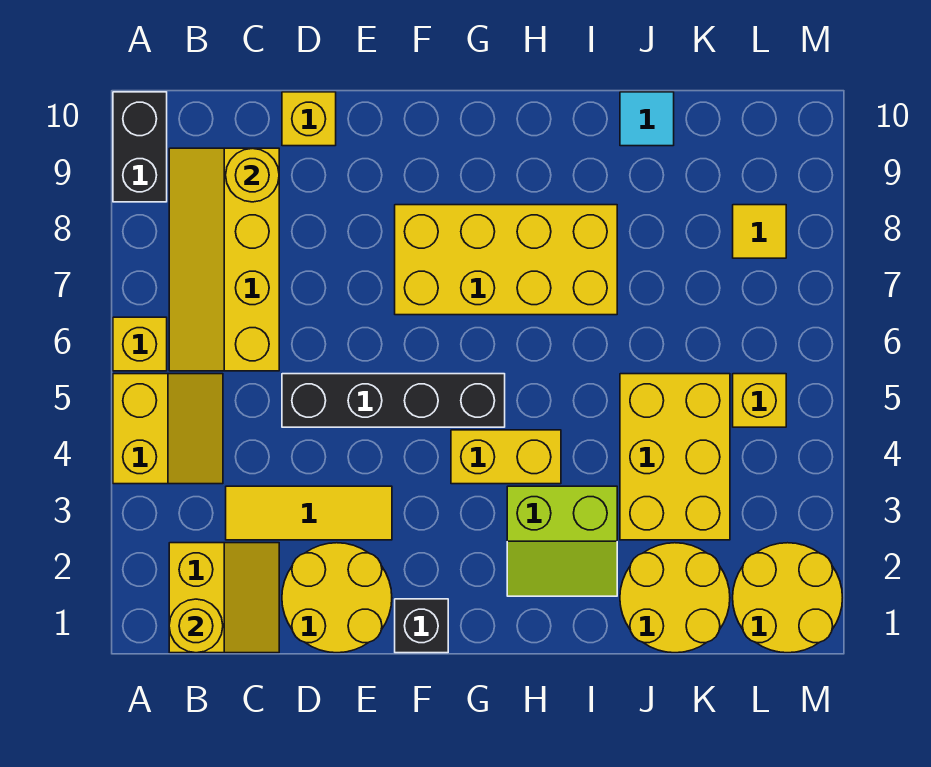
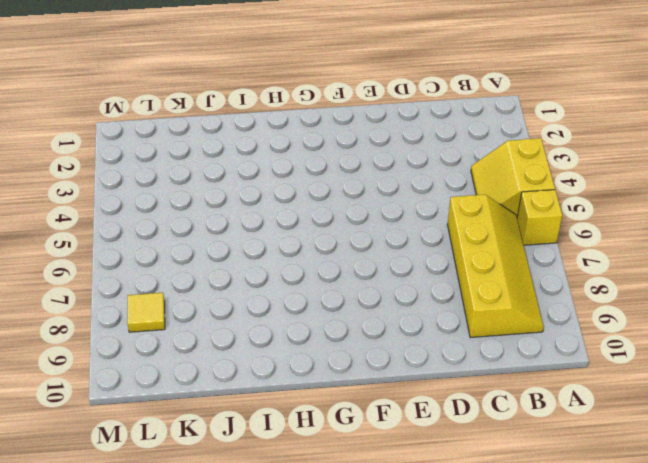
none -> black brick A9:A10 level 1
none -> yellow slope B1:C2 level 1 top B
none -> yellow tile C3:E3 level 1

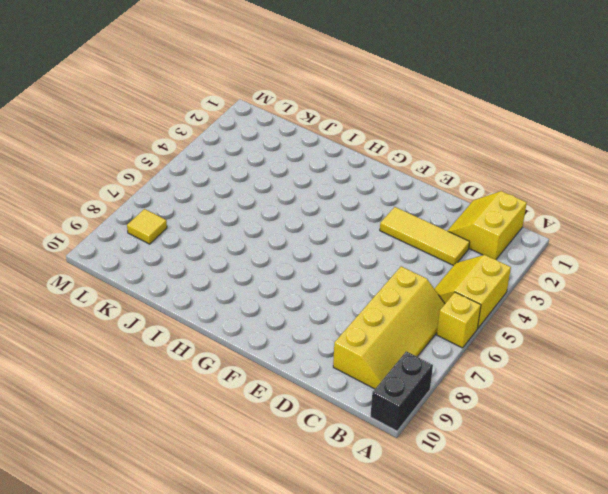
none -> yellow round brick D1:E2 level 1
none -> black brick D5:G5 level 1
none -> yellow brick D10 level 1

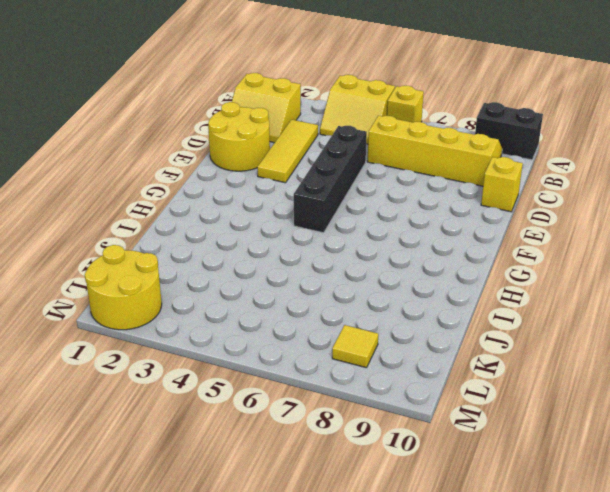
none -> black brick F1 level 1
none -> yellow brick F7:I8 level 1
none -> yellow brick G4:H4 level 1

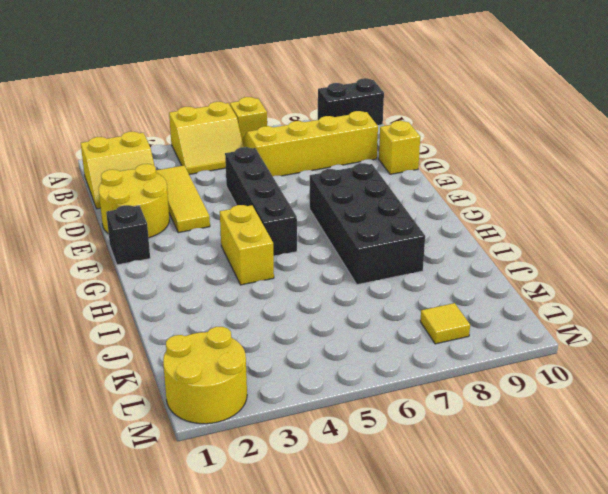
black brick F7:I8 level 1 -> yellow brick F7:I8 level 1
none -> lime slope H2:I3 level 1 top 3
none -> yellow round brick J1:K2 level 1
none -> yellow brick J3:K5 level 1

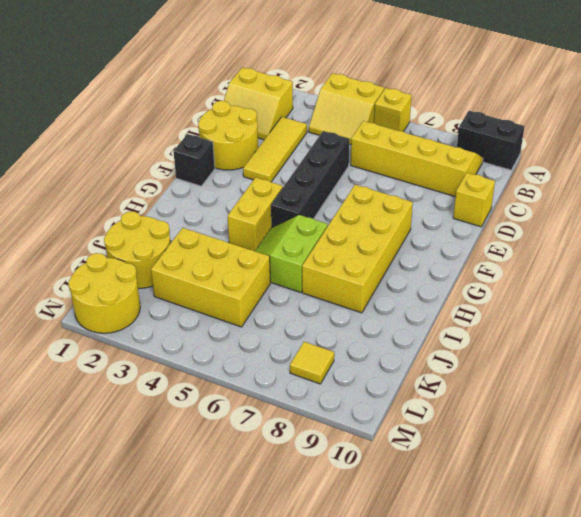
lime slope H5:I6 level 1 top 6 -> lime slope H2:I3 level 1 top 3
none -> cyan tile J10 level 1
none -> yellow brick L5 level 1
none -> yellow round brick B1 level 2

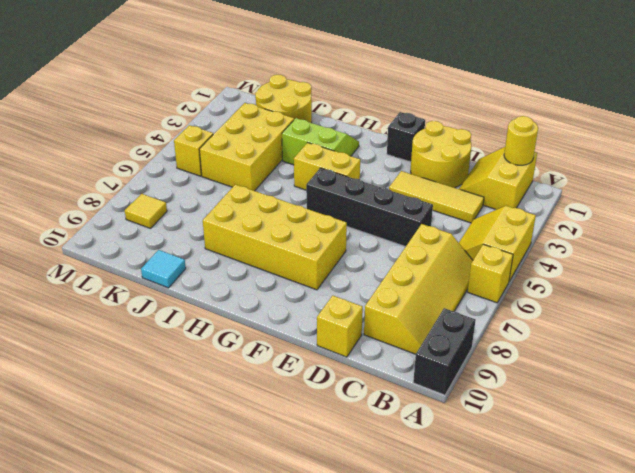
none -> yellow round brick L1:M2 level 1
none -> yellow round brick C9 level 2

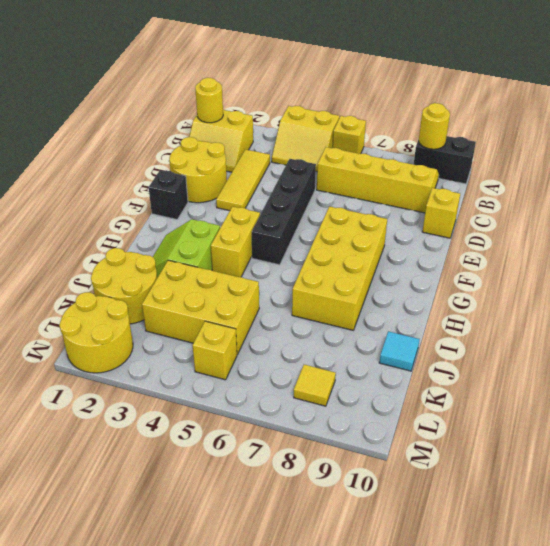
yellow round brick A9 level 2 -> yellow round brick C9 level 2

